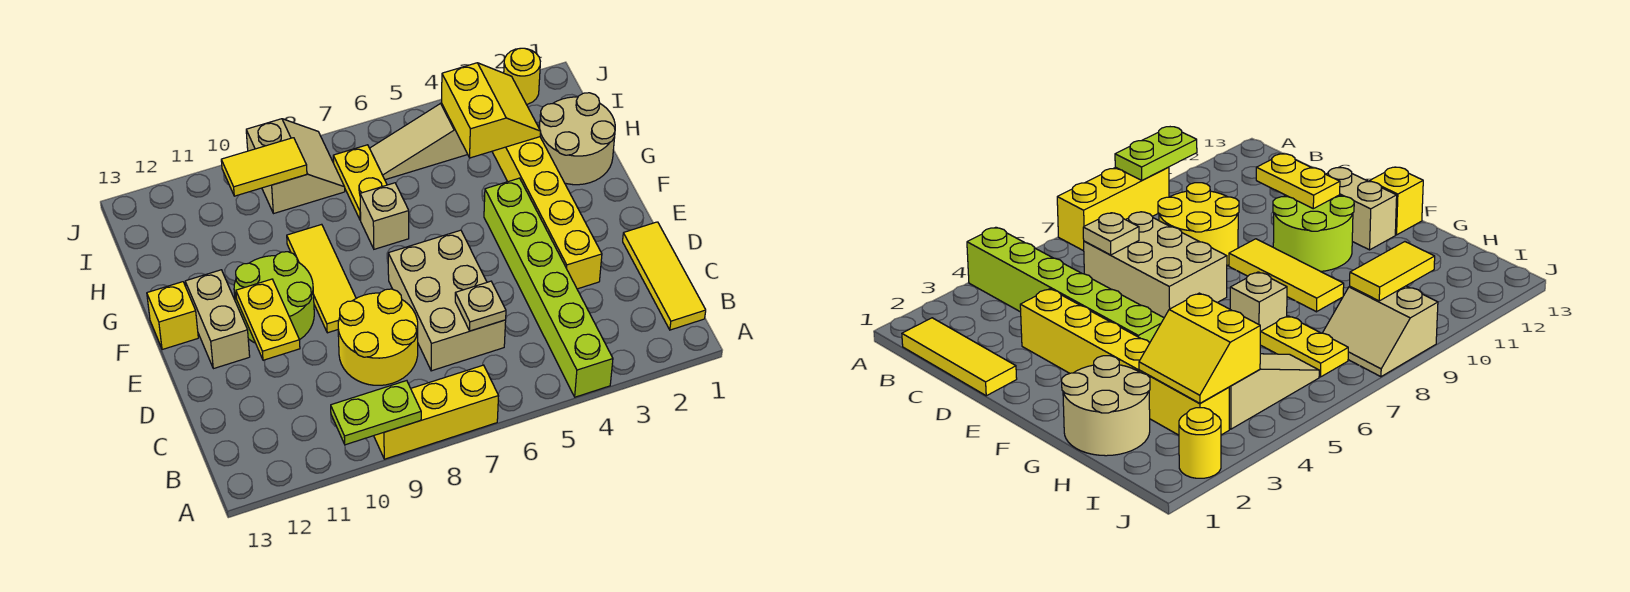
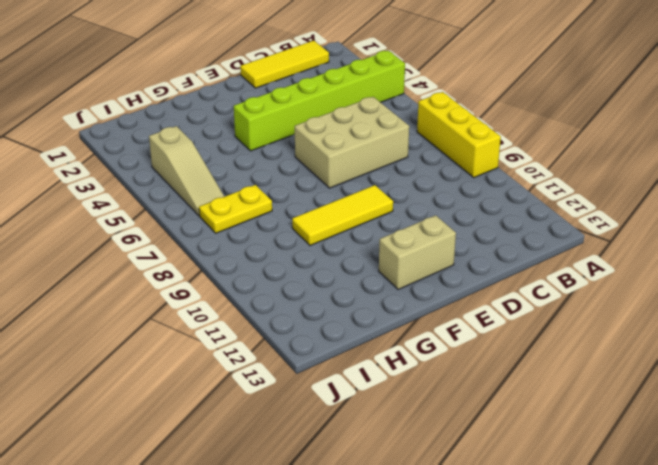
none -> yellow round brick C8:D9 level 1
none -> yellow brick D3:I3 level 1
none -> lime round brick E10:F11 level 1

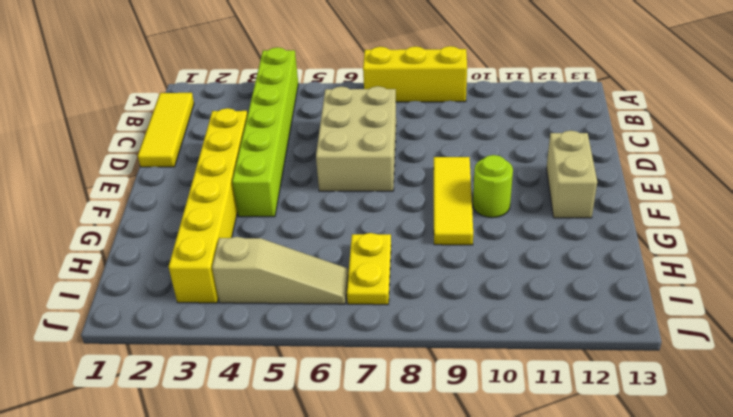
lime round brick F10 level 1 -> lime round brick E10:F11 level 1
none -> yellow round brick C8:D9 level 1
none -> yellow brick F13 level 1
none -> tan round brick G1:H2 level 1

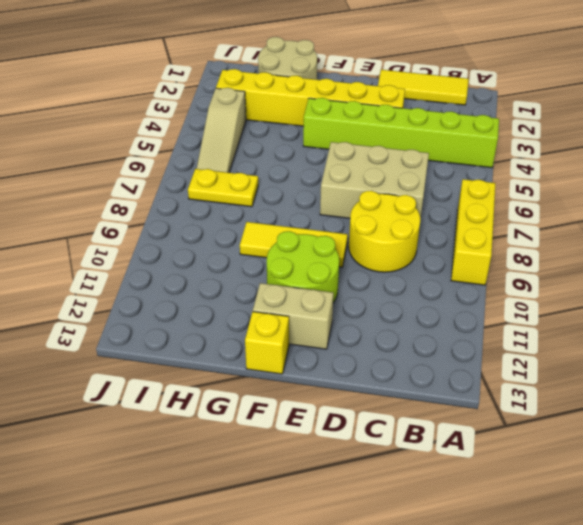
none -> tan brick G7 level 1
none -> tan slope I8:J9 level 1 top 9
none -> yellow round brick J2 level 1

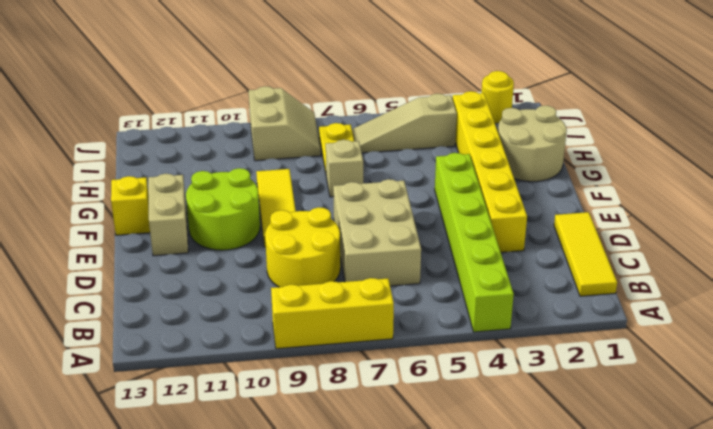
none -> lime plate A9:A10 level 2
none -> tan plate C6 level 2
none -> yellow plate D11:E11 level 2

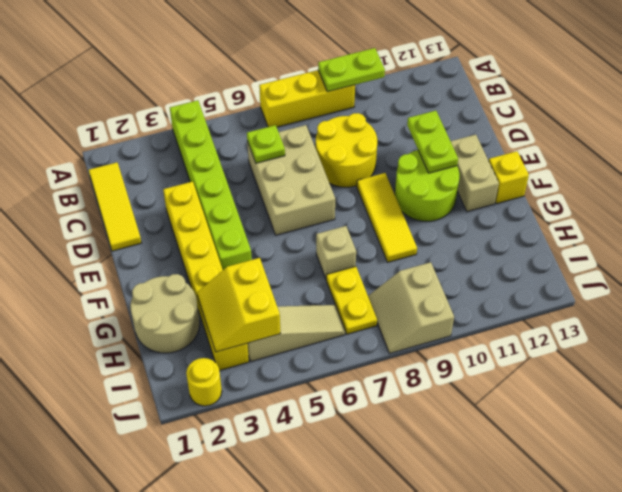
lime plate C6 level 2 -> tan plate C6 level 2
lime plate D11:E11 level 2 -> yellow plate D11:E11 level 2
none -> yellow tile I9:I10 level 2

